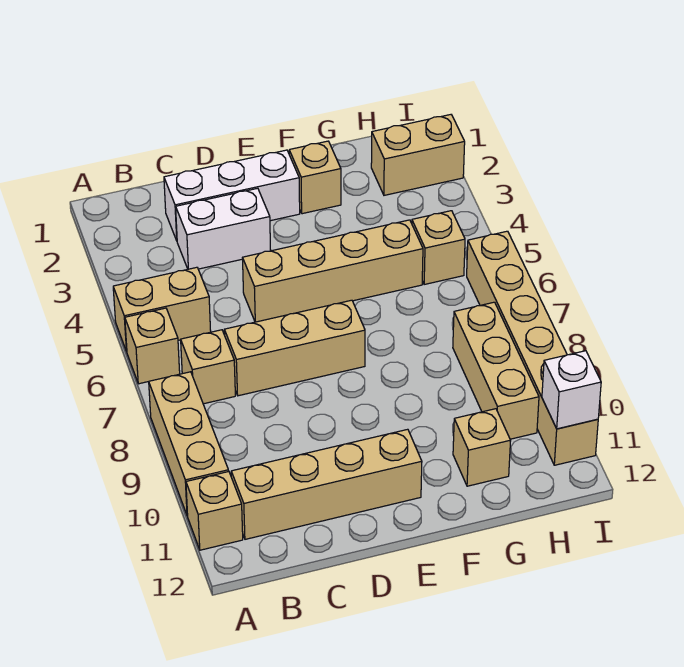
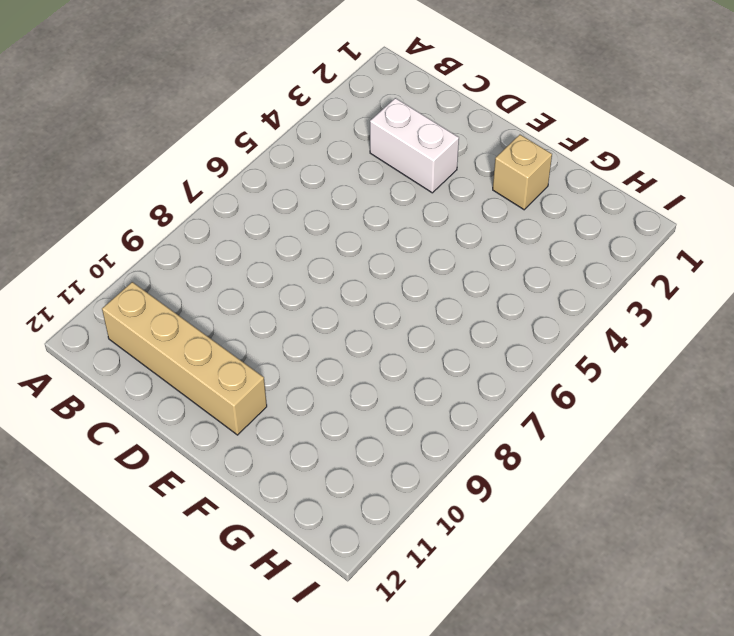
none -> tan brick A5:B5 level 1
none -> tan brick A6 level 1
none -> tan brick A8:A10 level 1

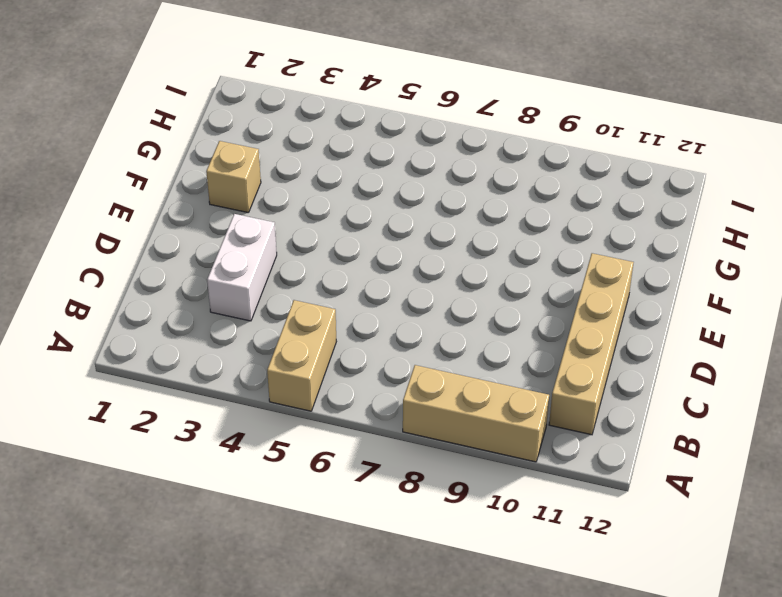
none -> tan brick A6 level 1
none -> tan brick A11 level 1
none -> tan brick B7 level 1

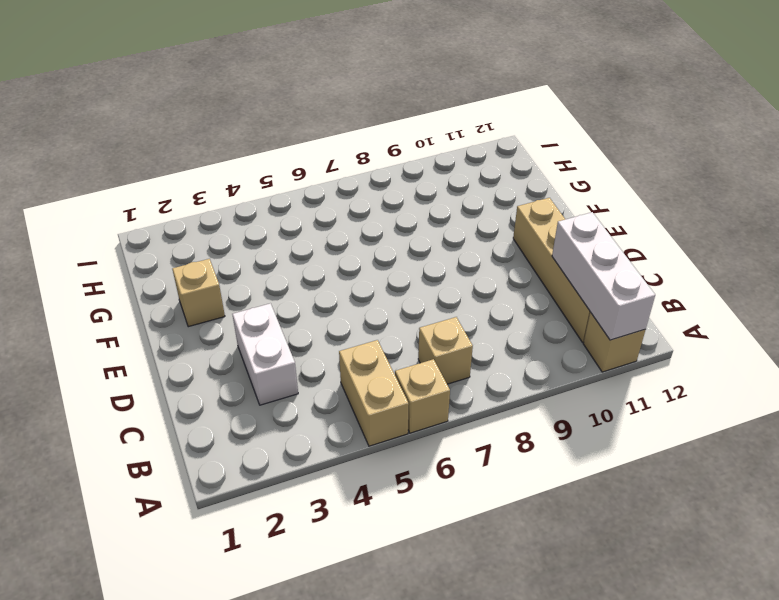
white brick A11:C11 level 2 -> white brick C2:E2 level 1
none -> tan brick A8:A10 level 1
none -> tan brick C7:E7 level 1
none -> tan brick D5:G5 level 1

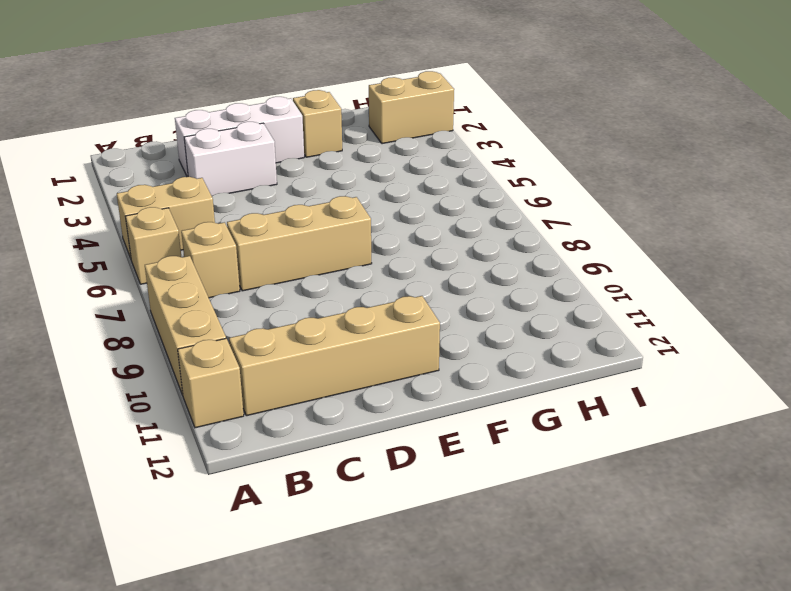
none -> tan brick D5:G5 level 1
none -> tan brick G11 level 1
none -> tan brick H5 level 1

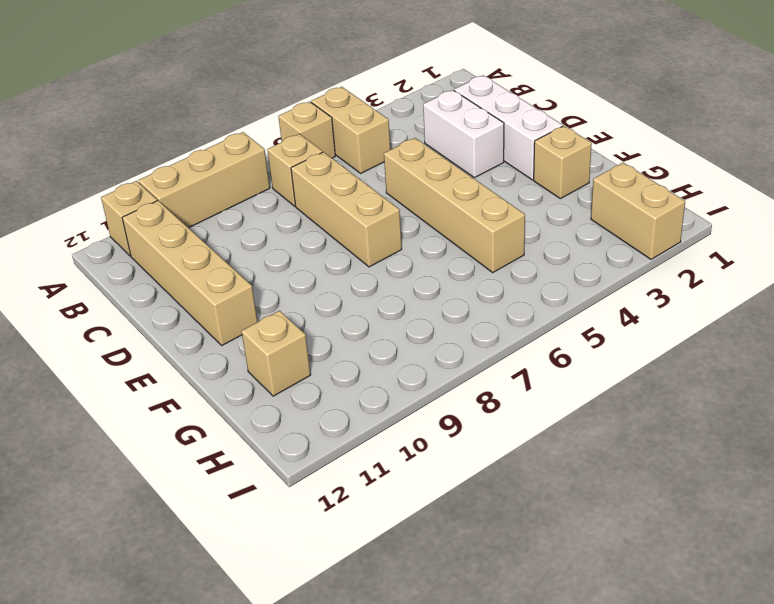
none -> tan brick H5 level 1
none -> tan brick H8:H10 level 1
none -> tan brick I6:I11 level 1

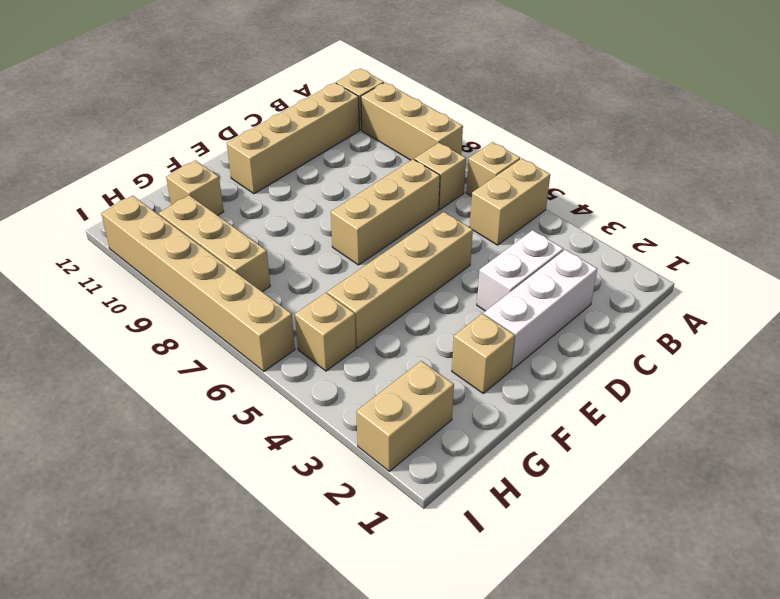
none -> white brick I11 level 2

